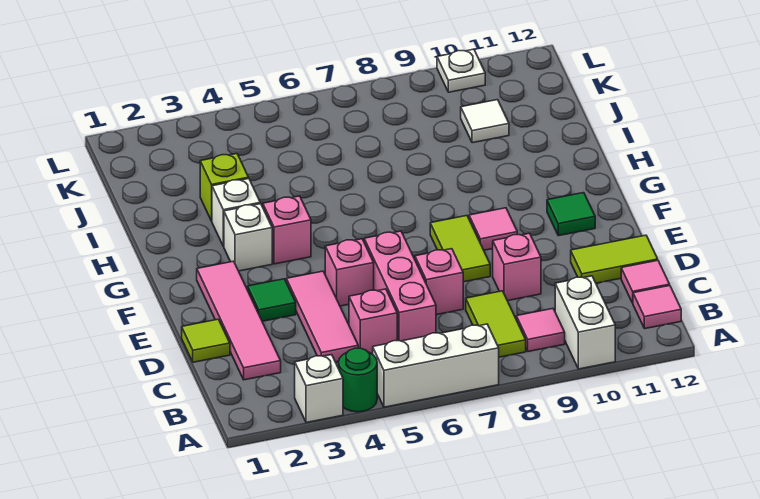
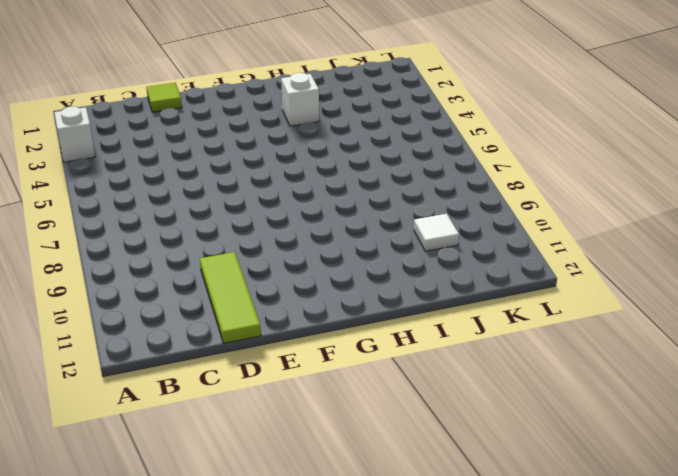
lime tile D10:D12 level 1 -> lime tile D11:D12 level 1
none -> green round brick A4 level 1
none -> white brick A5:A7 level 1
none -> white brick A10:B10 level 1

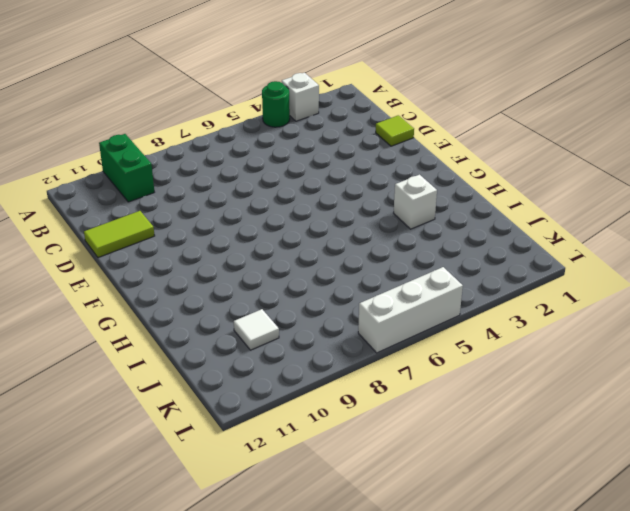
green brick A10:B10 level 1 -> white brick A10:B10 level 1
white brick L5:L7 level 1 -> white brick A5:A7 level 1
none -> lime tile B8:C8 level 1
none -> pink tile B9 level 1
none -> pink tile B12 level 1

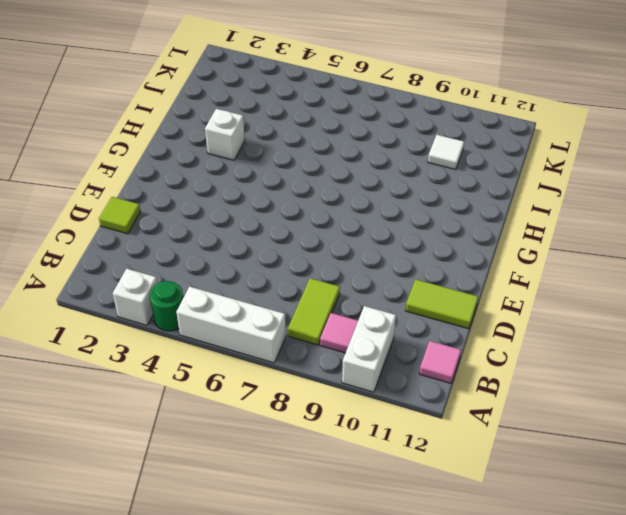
none -> pink tile C2:F2 level 1
none -> pink tile C4:E4 level 1
none -> pink brick C5 level 1

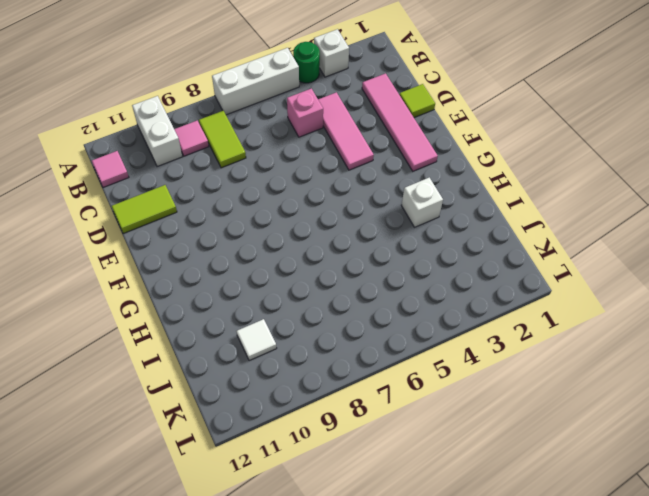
none -> pink brick C6:E6 level 1
none -> pink tile C12 level 1
none -> pink brick D7 level 1

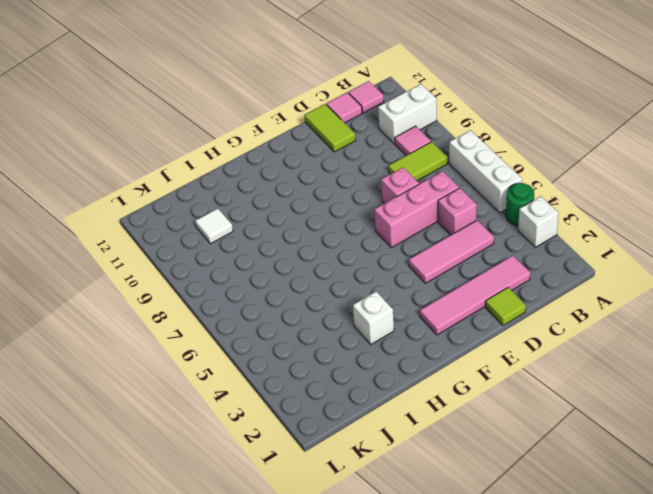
none -> pink brick D9 level 1
none -> green tile E3 level 1
none -> pink brick E5 level 1

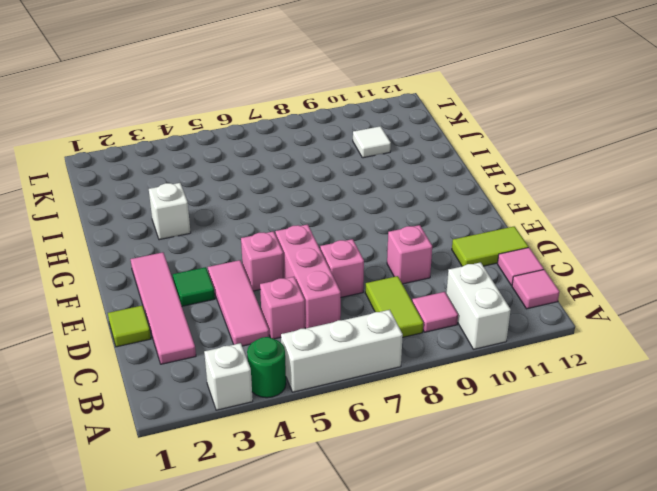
none -> lime tile E8:F8 level 1
none -> pink tile F9 level 1
none -> green tile F11 level 1

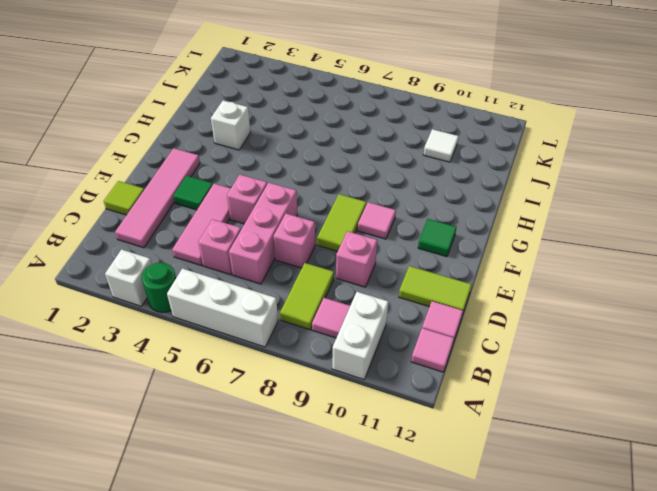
none -> white brick G3 level 1
none -> pink brick G4 level 1
none -> lime brick I3 level 1

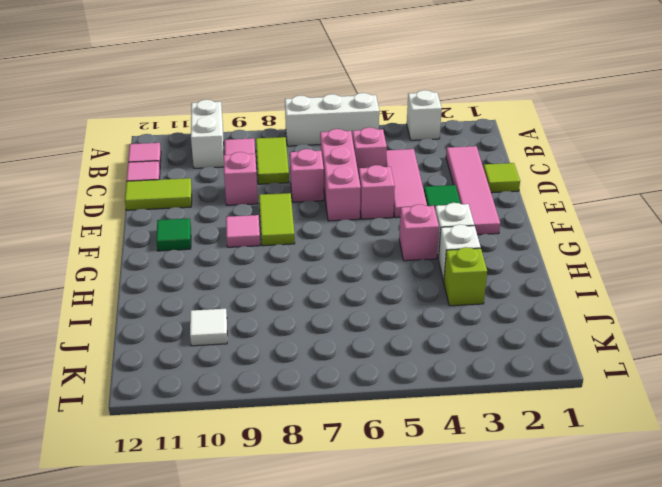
none -> green round brick A4 level 1
none -> white plate L10 level 1

